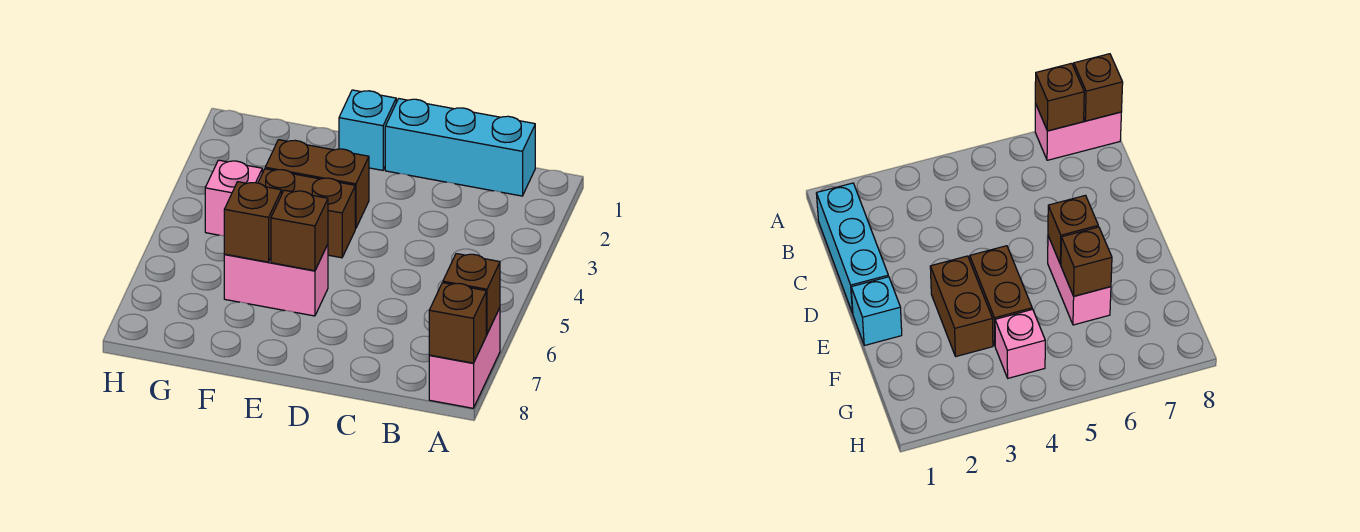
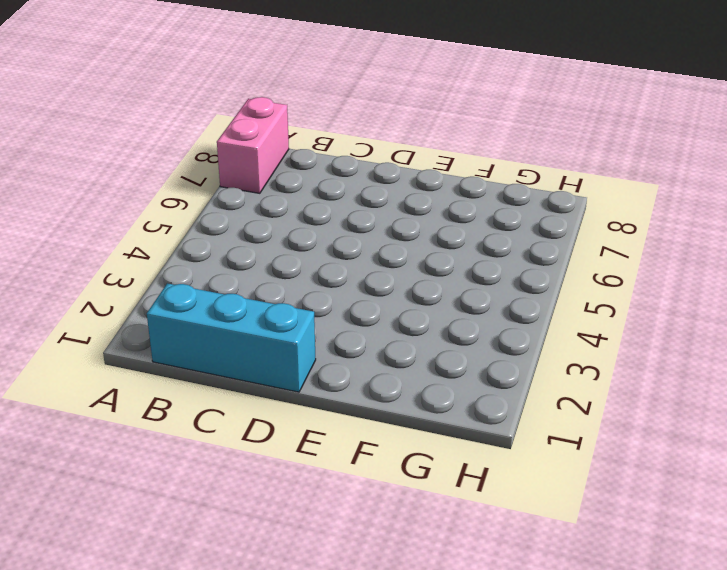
none -> cyan brick E1 level 1
none -> brown brick E3:F3 level 1

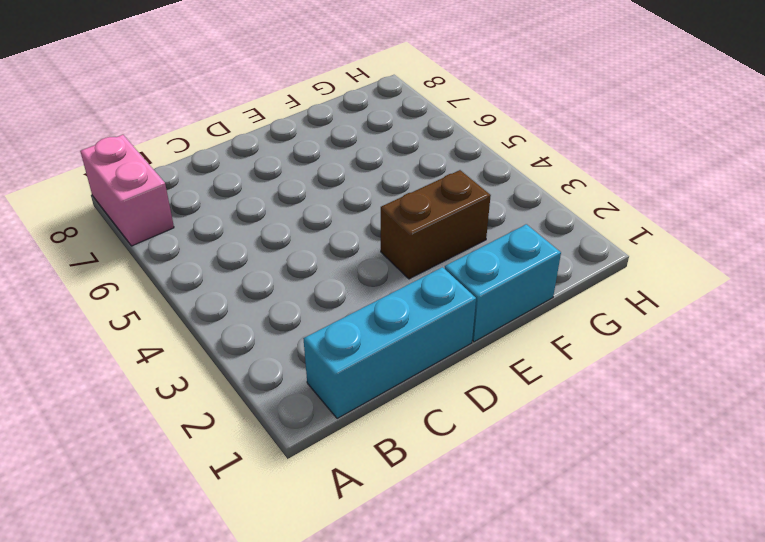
cyan brick E1:F1 level 1 -> cyan brick E1 level 1
none -> brown brick E4:F4 level 1
none -> pink brick E6:F6 level 1

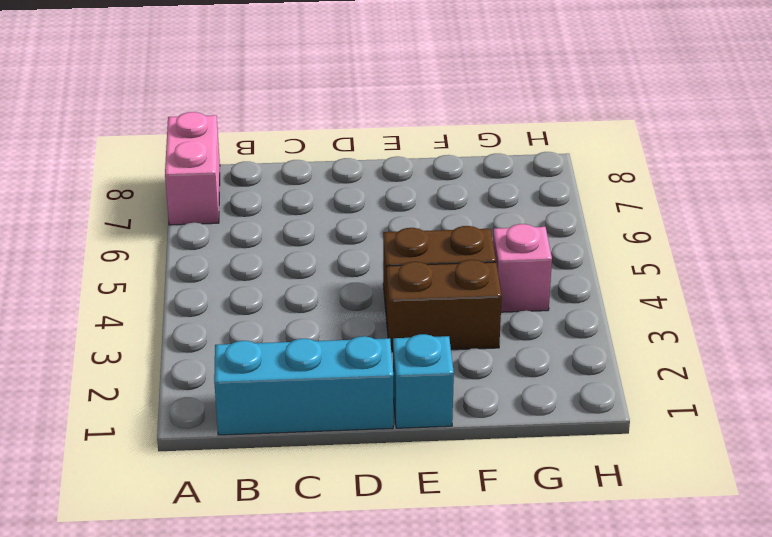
none -> pink brick E6:F6 level 1
none -> brown brick A7 level 2

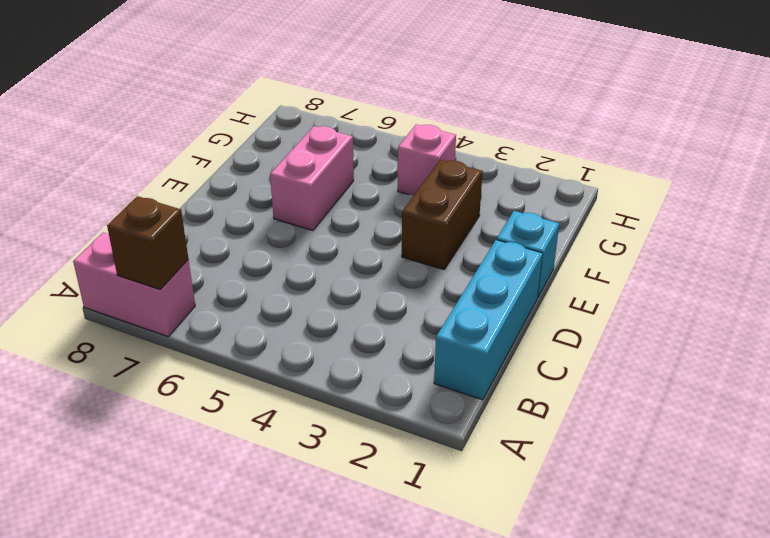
none -> brown brick E4:F4 level 1
none -> brown brick A8 level 2

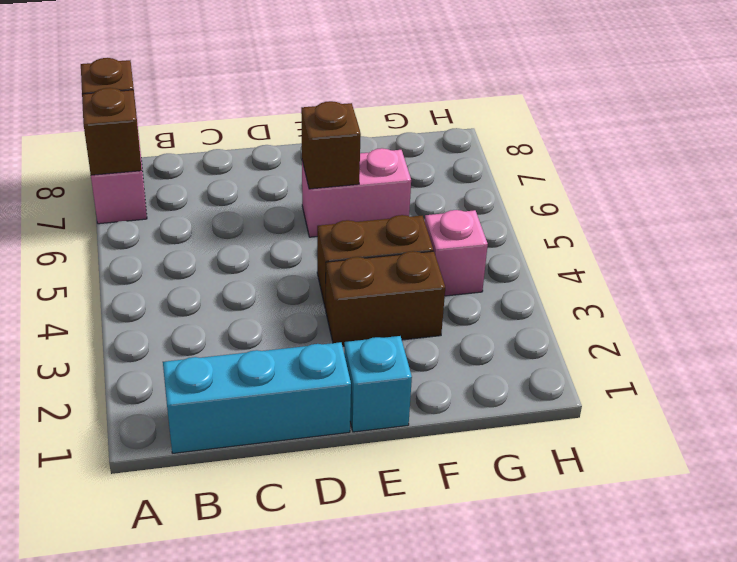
none -> brown brick F6 level 2

